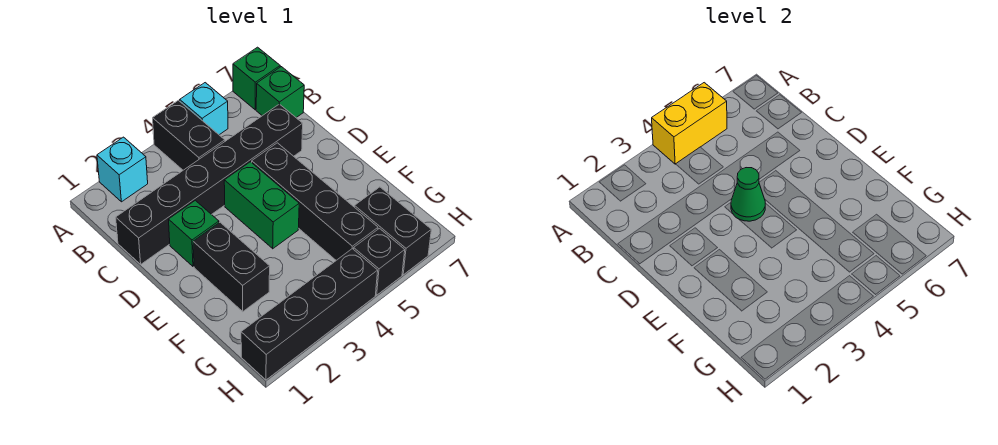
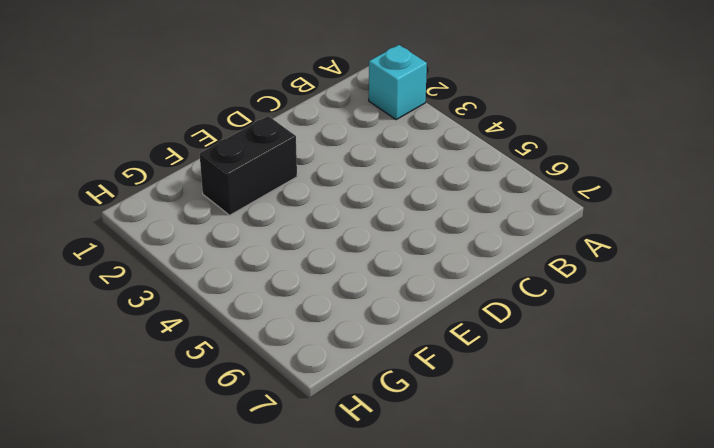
none -> black brick A4:B4 level 1
none -> cyan brick A5 level 1
none -> green brick A7 level 1

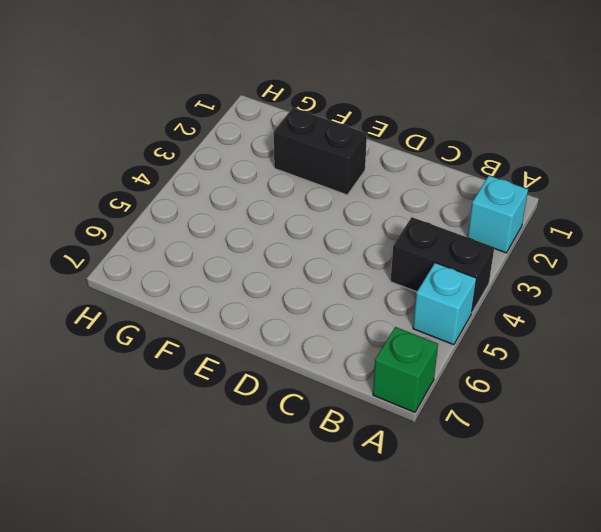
none -> green brick B7 level 1
none -> black brick C1:C6 level 1
none -> green brick D2 level 1

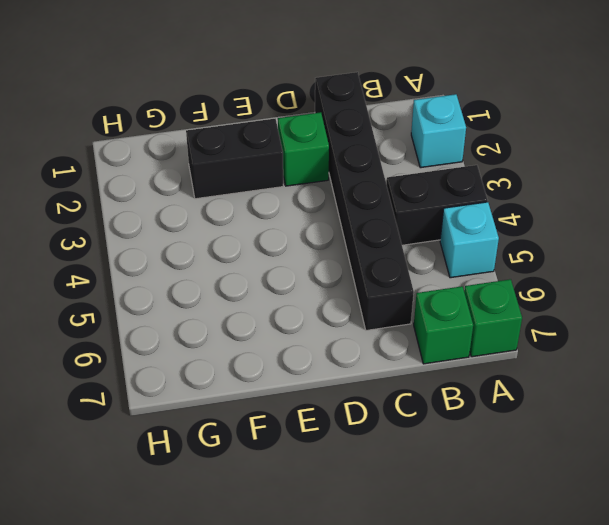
none -> green brick D4:E4 level 1
none -> black brick D5:G5 level 1
none -> black brick G6:H6 level 1

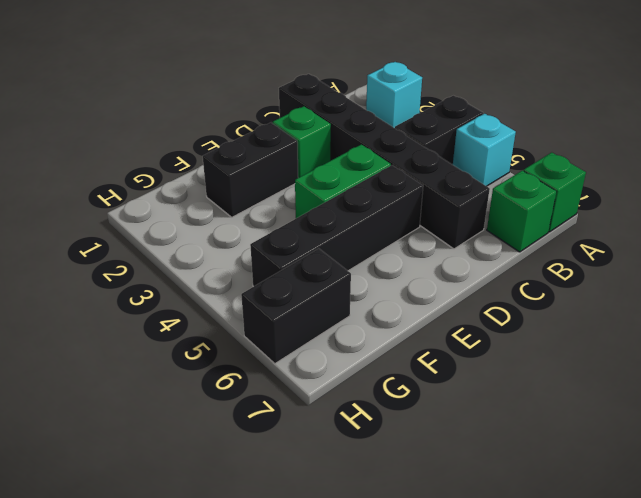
none -> black brick H1:H4 level 1
none -> black brick H5 level 1
none -> yellow brick A4:A5 level 2

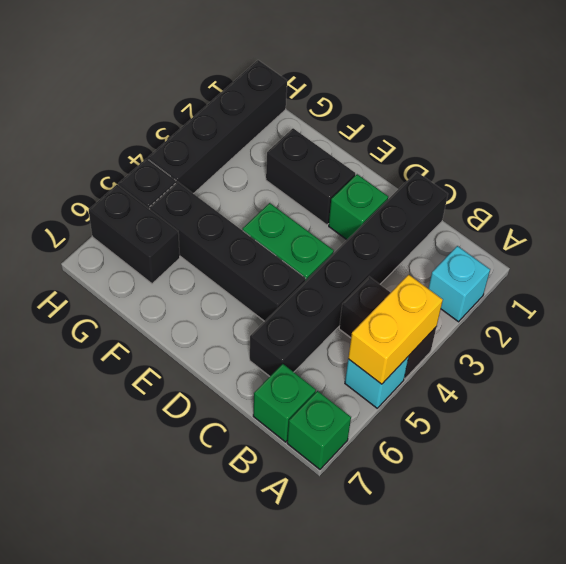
none -> green cone D4 level 2

